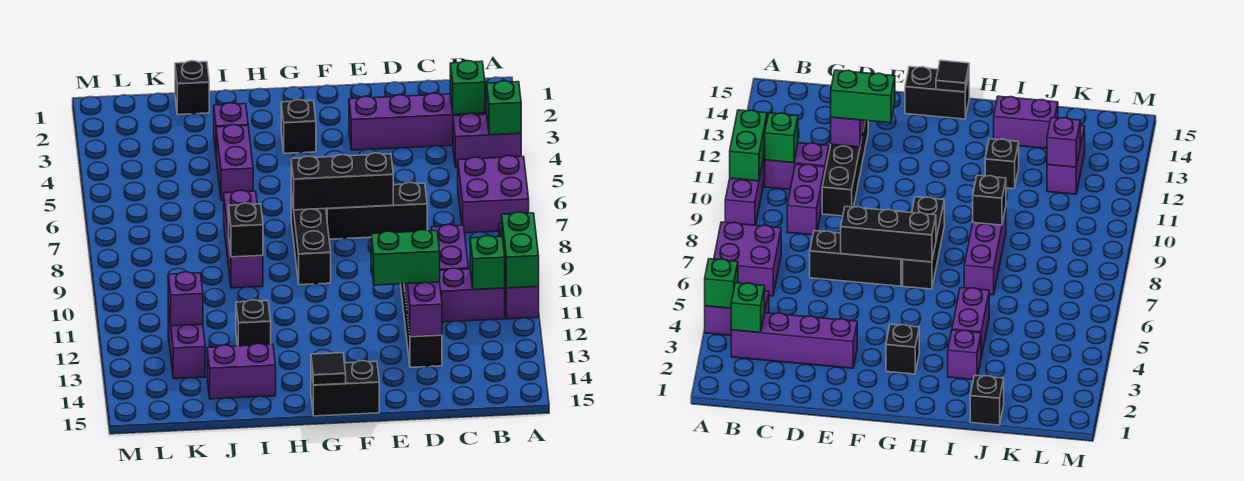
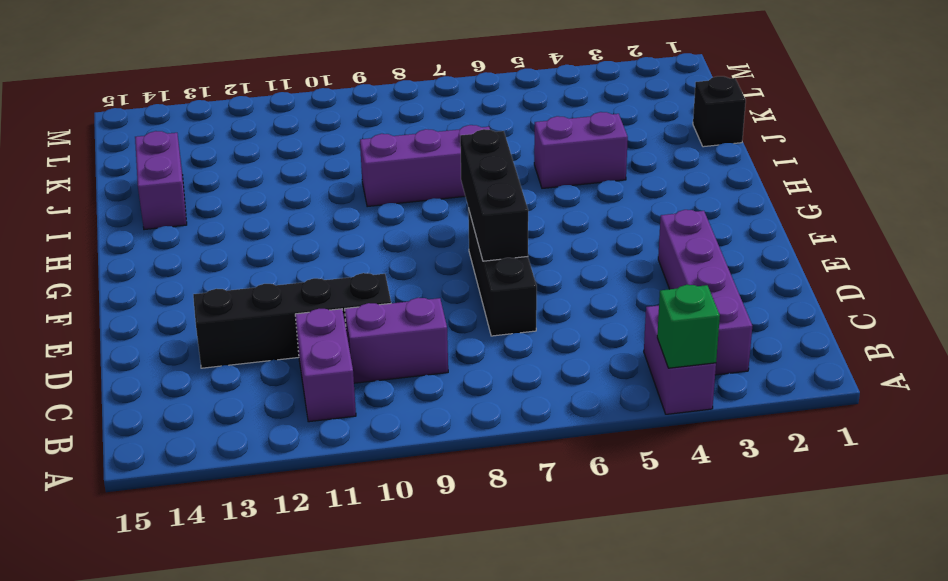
none -> purple brick A6:B7 level 1
none -> purple brick A9:A11 level 1
none -> black brick F15:G15 level 1

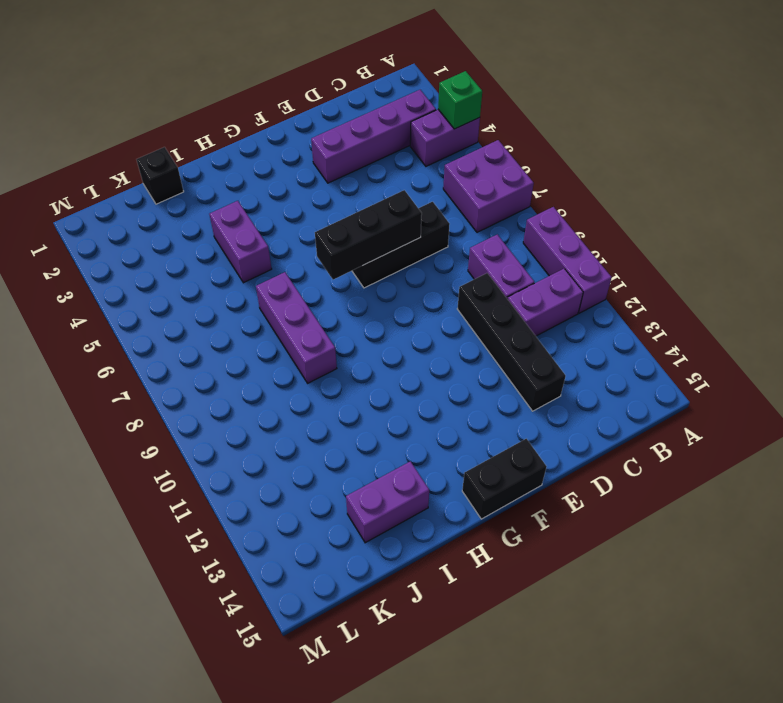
none -> black brick G3 level 1
none -> black brick G7:G9 level 1
none -> purple brick I3 level 1

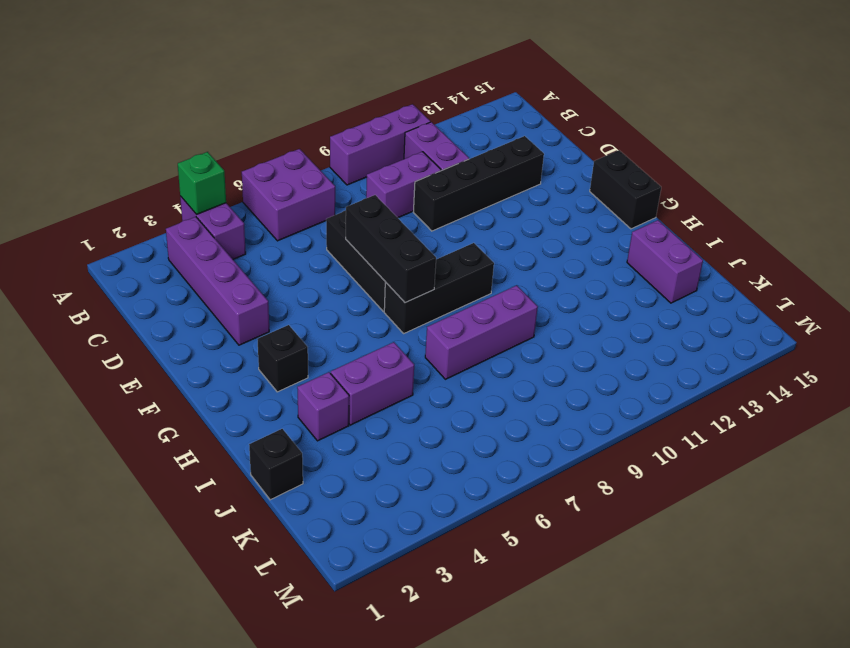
none -> black brick I12 level 1
none -> purple brick K12:K13 level 1
none -> green brick A10:A11 level 2

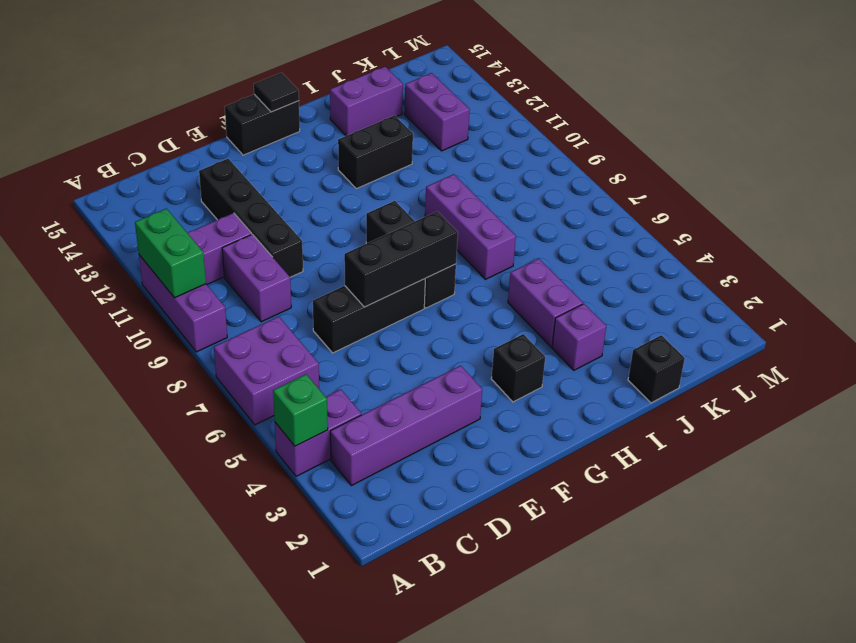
black brick H12:I12 level 1 -> black brick I12 level 1
none -> green brick B3 level 2
none -> green brick B11 level 2
none -> purple brick D12:D13 level 2

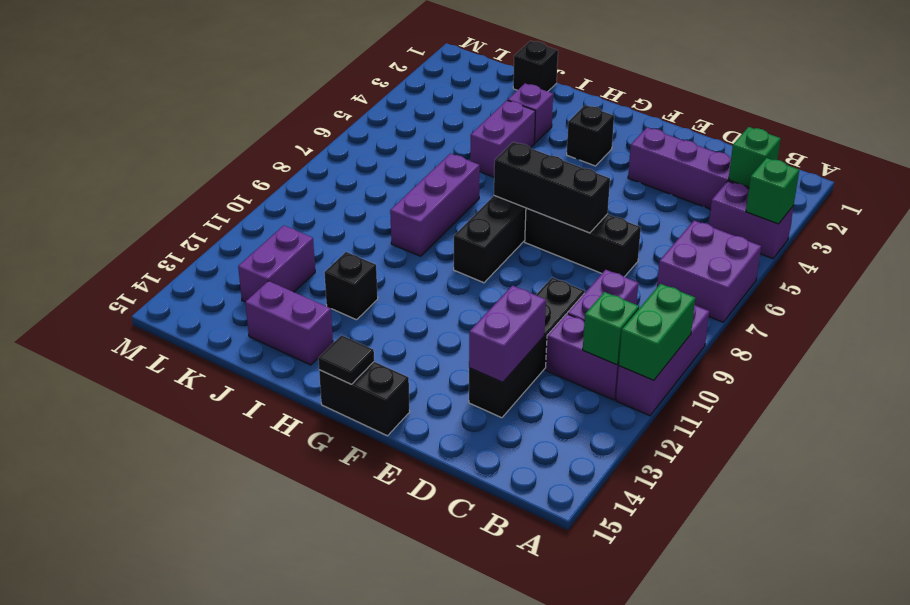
none -> black brick I9 level 2
none -> purple brick K12 level 2
none -> green brick D12:E12 level 3

